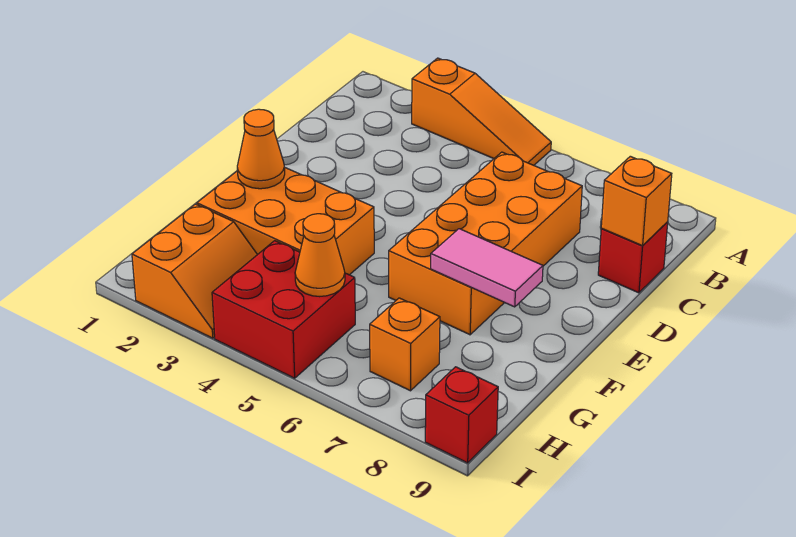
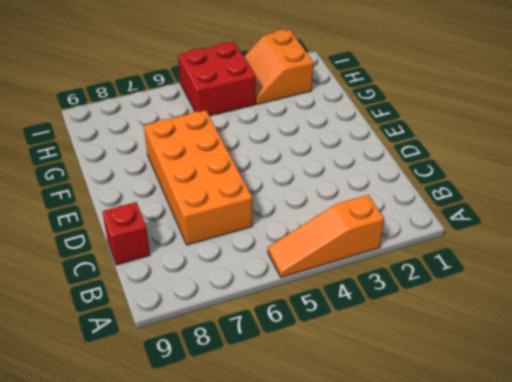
none -> orange brick F2:G4 level 1
none -> orange brick H7 level 1
none -> red brick I9 level 1

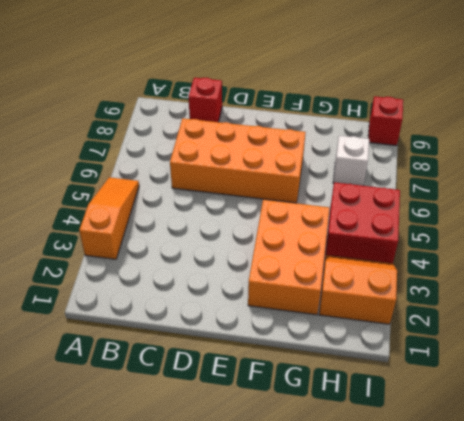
white brick H7 level 1 -> orange brick H7 level 1
none -> orange brick C9 level 2
none -> orange cone F2 level 2
none -> pink tile F7:F8 level 2

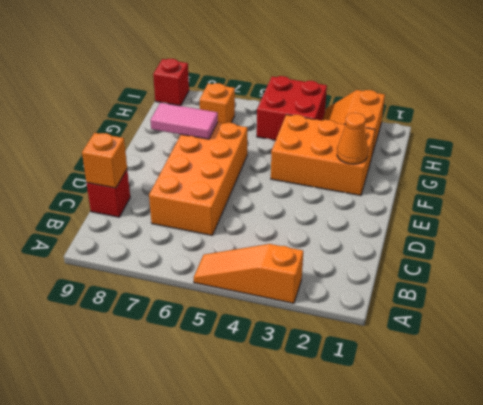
none -> orange cone H5 level 2

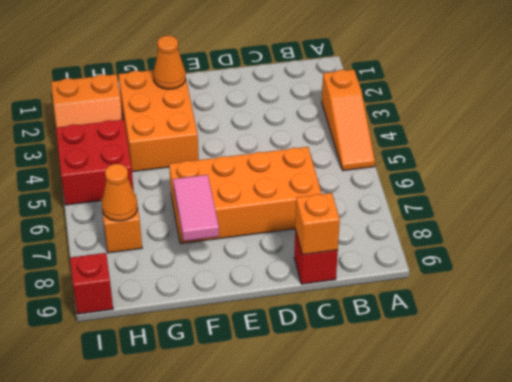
orange cone H7 level 2 -> orange cone H5 level 2

